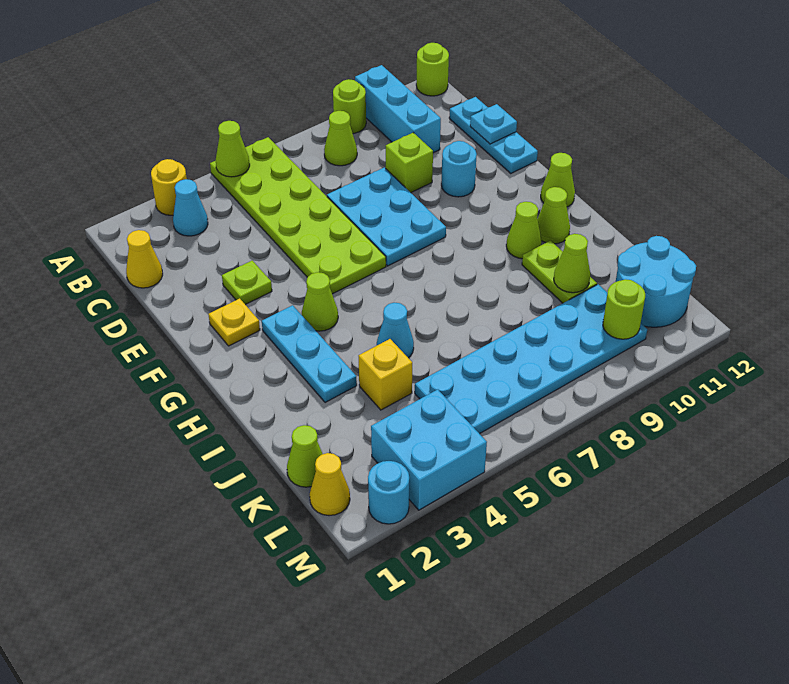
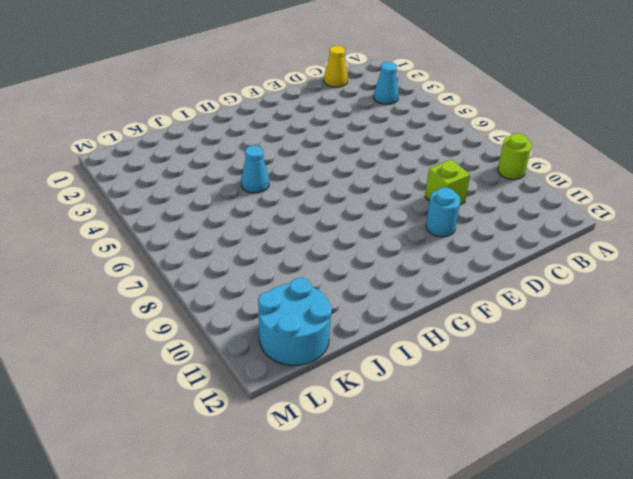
none -> yellow round brick A3 level 1
none -> lime plate A5:F6 level 1
none -> cyan brick A10:C10 level 1
none -> lime round brick A12 level 1

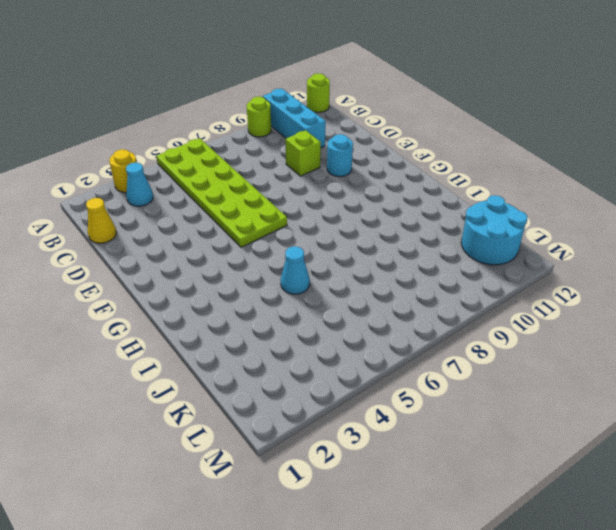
none -> lime cone B8 level 1
none -> cyan plate C12:E12 level 1
none -> cyan plate D7:F8 level 1
none -> lime plate E3 level 1

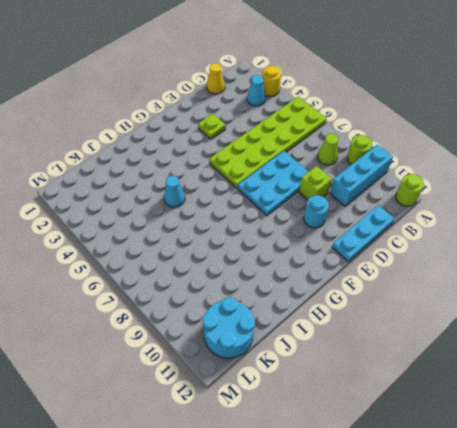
none -> yellow plate F2 level 1
none -> cyan plate G3:I3 level 1
none -> lime cone G4 level 1
none -> lime cone G12 level 1

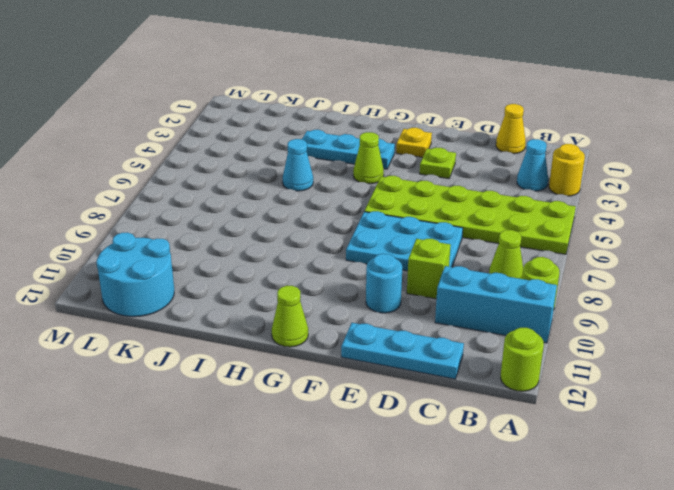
none -> lime cone H10 level 1
none -> lime cone H11 level 1
none -> lime plate I10:J10 level 1
none -> yellow brick J4 level 1

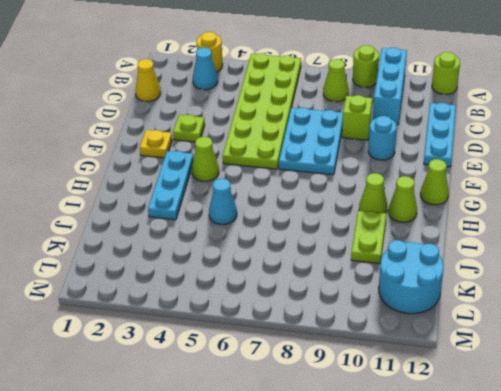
none -> yellow brick J4 level 1
none -> lime cone K1 level 1
none -> cyan plate K5:L10 level 1
none -> yellow cone L1 level 1

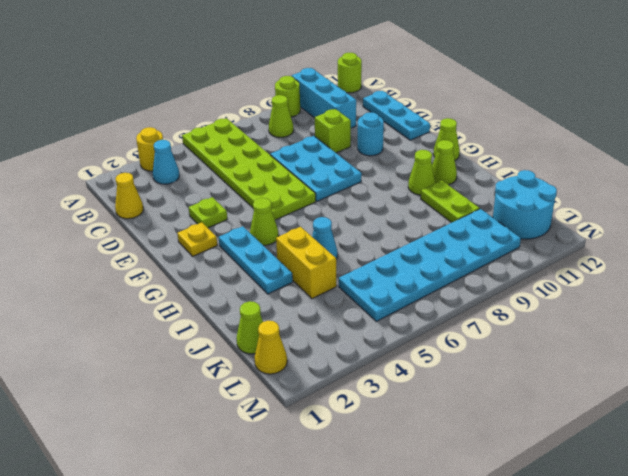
yellow brick I4:J4 level 1 -> yellow brick J4 level 1
none -> cyan brick L3:M4 level 1
none -> cyan round brick M2 level 1
none -> lime cone A5 level 2
none -> cyan plate D12 level 2

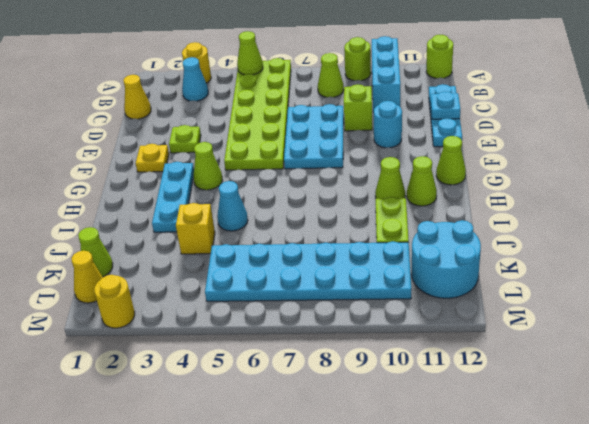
yellow round brick M2 level 1 -> cyan round brick M2 level 1
none -> cyan brick L3:M4 level 1
none -> lime cone J10 level 2
none -> lime round brick L10 level 2

